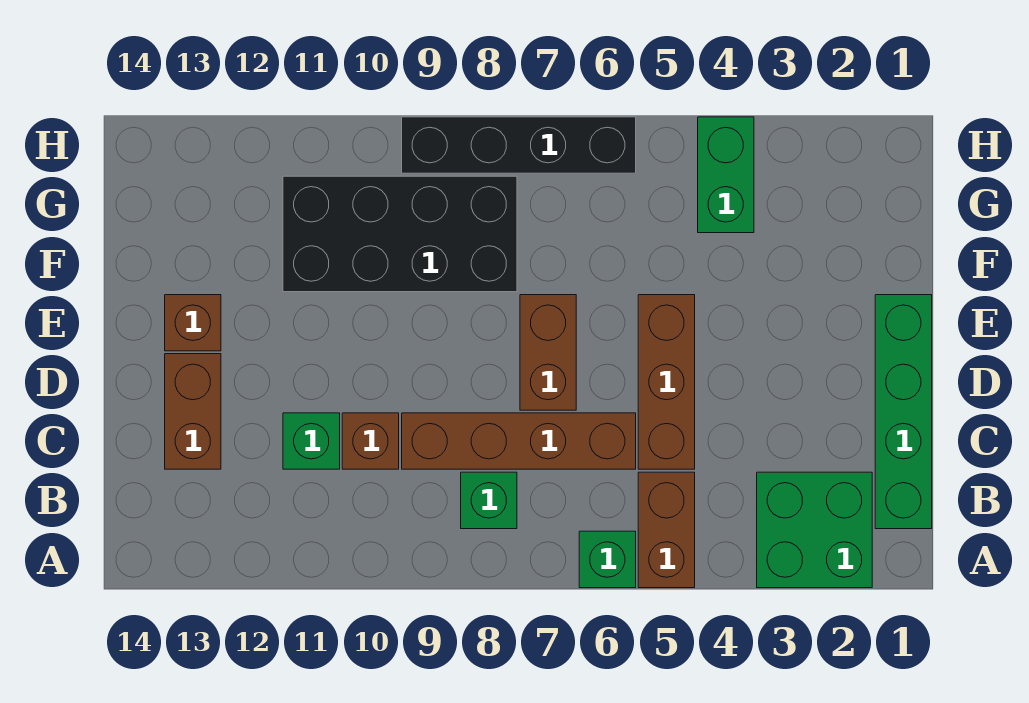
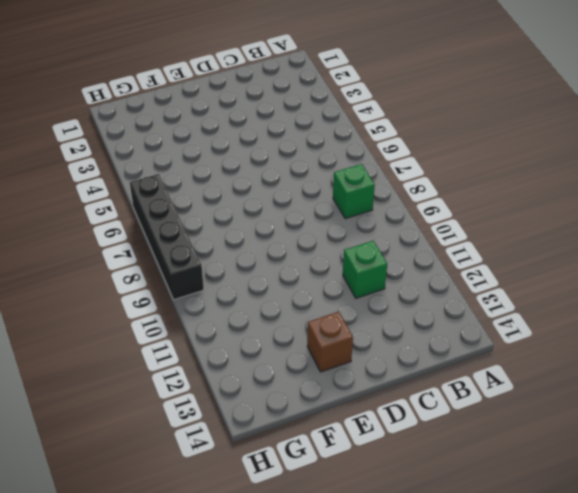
none -> green brick A2:B3 level 1
none -> brown brick A5:B5 level 1
none -> green brick A6 level 1

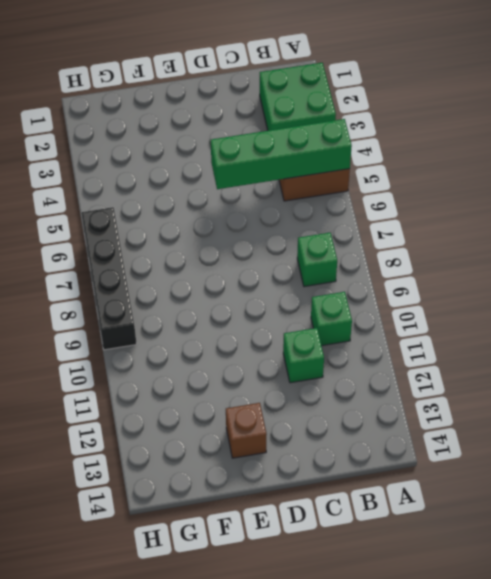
green brick A5:D5 level 2 -> green brick B1:E1 level 1
green brick B10 level 1 -> green brick A6 level 1
none -> brown brick C5:E5 level 1
none -> brown brick C6:C9 level 1
none -> brown brick C10 level 1

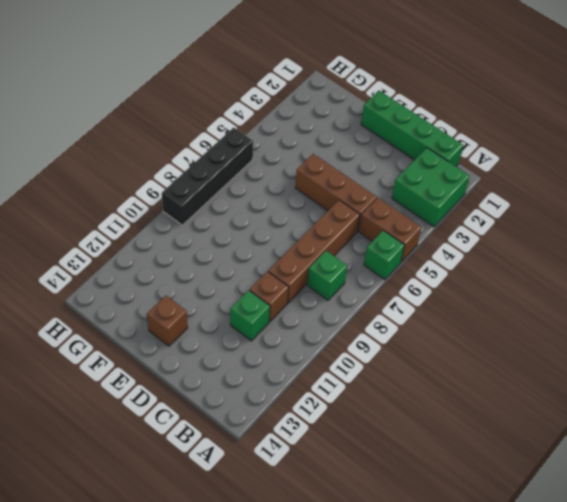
none -> brown brick C13:D13 level 1
none -> brown brick D7:E7 level 1
none -> black brick F8:G11 level 1

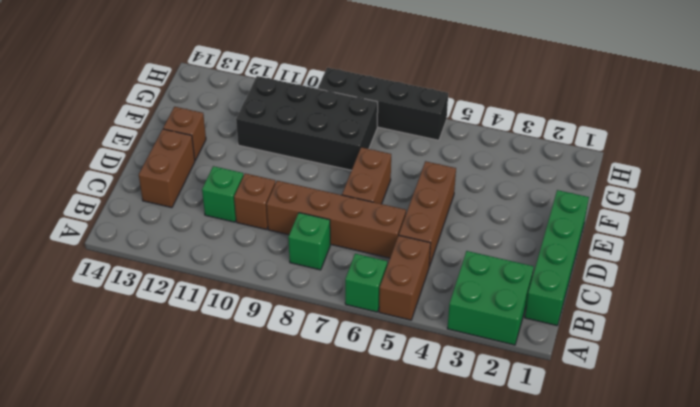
none -> green brick G4:H4 level 1

